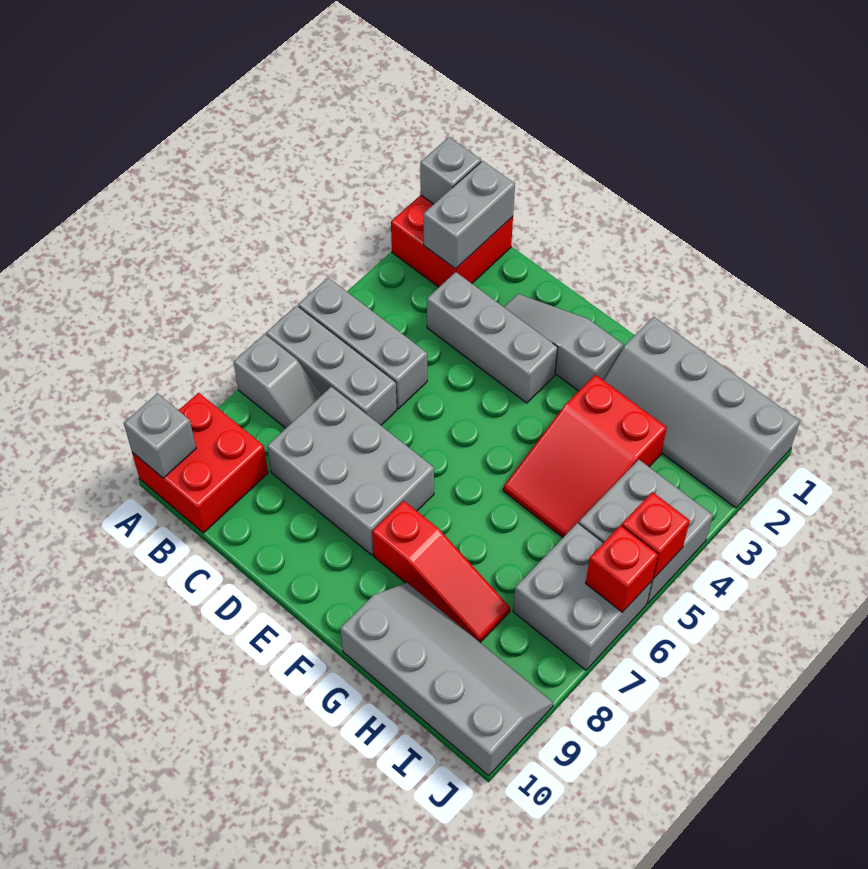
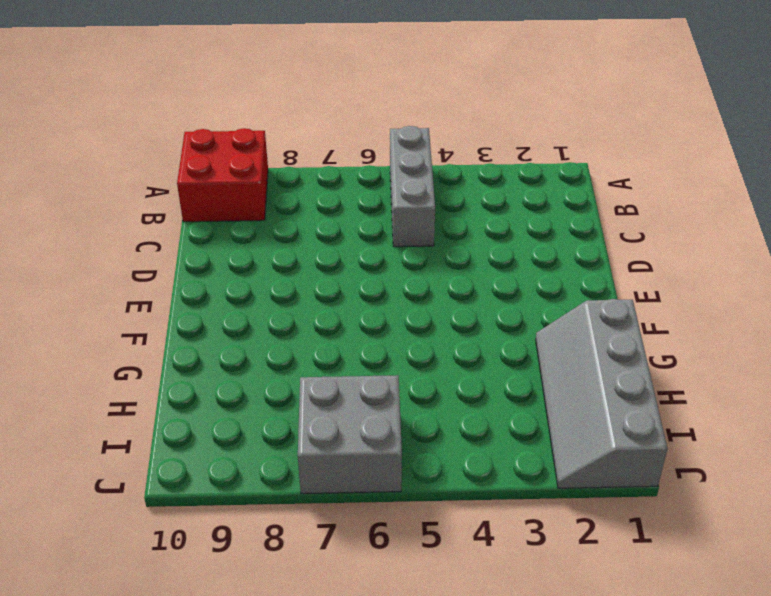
none -> red brick A1:B2 level 1
none -> grey brick A6:C6 level 1
none -> grey slope A7:B7 level 1 top A

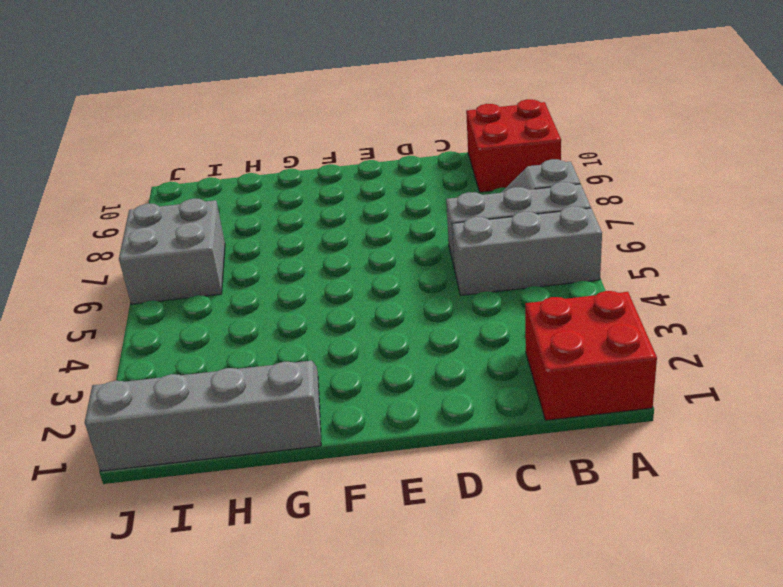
none -> grey brick C3:E3 level 1
none -> grey brick C7:E8 level 1
none -> grey slope D2:F2 level 1 top F

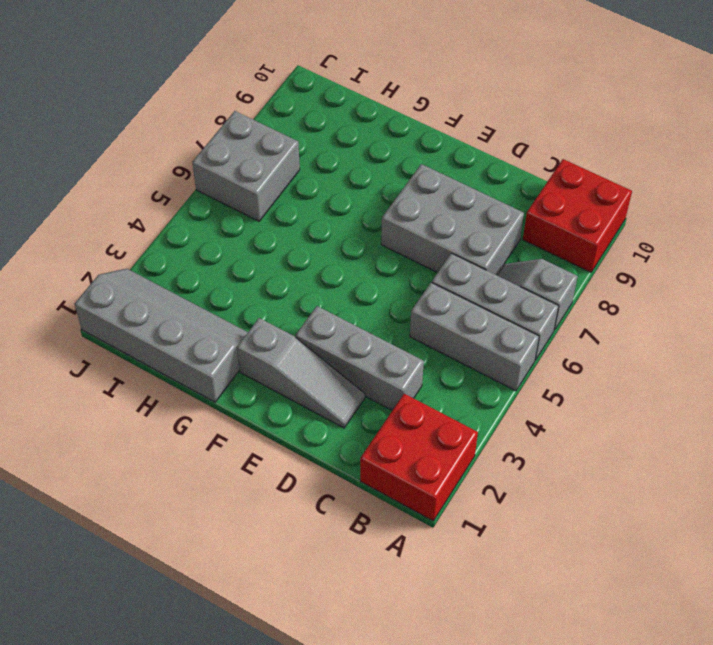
none -> red slope F8:H8 level 1 top F
none -> red slope G3:H5 level 1 top 3
none -> grey slope G9:J10 level 1 top 10

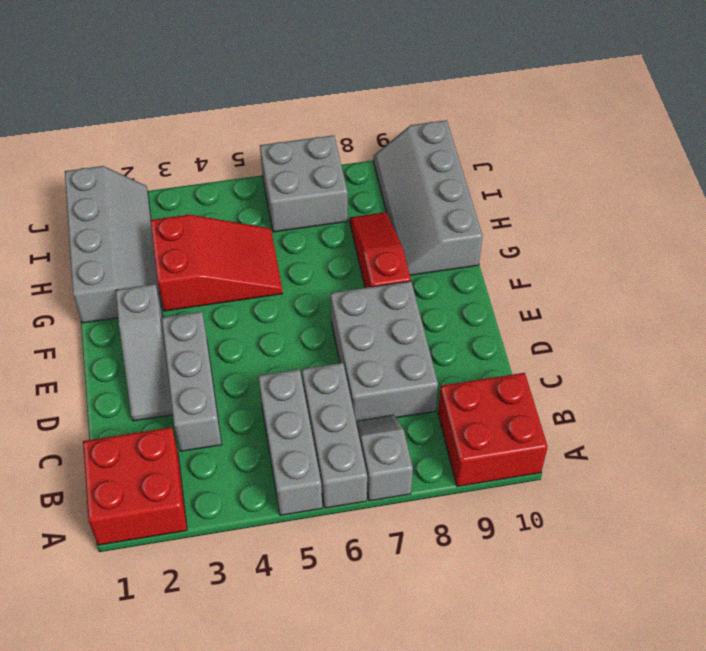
none -> grey brick I4:J5 level 1
none -> grey brick A1 level 2
none -> grey brick A10 level 2

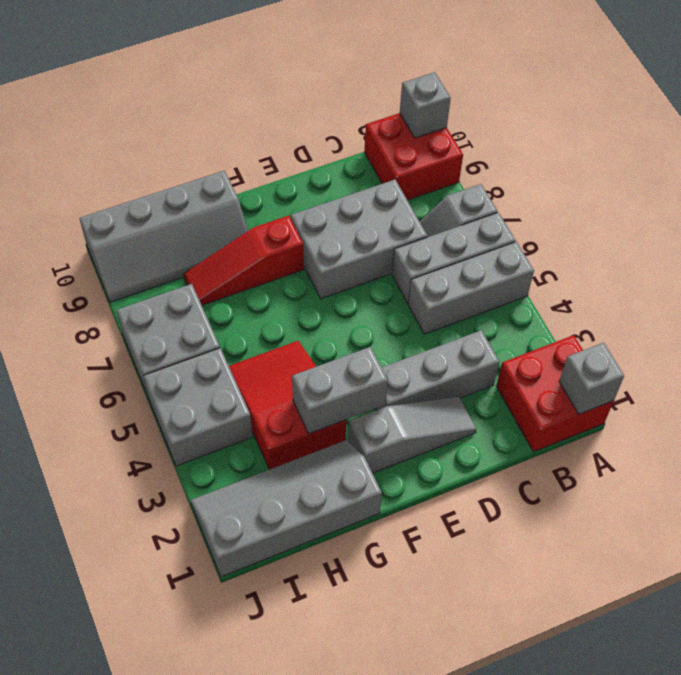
grey brick F3:G3 level 2 -> grey brick B1:B2 level 2
none -> red brick J5 level 2
none -> red brick J6 level 2

